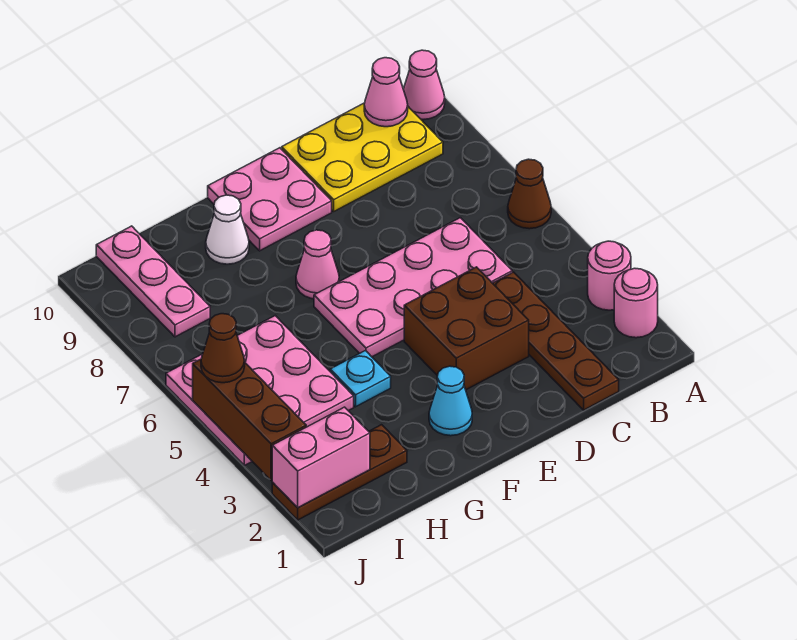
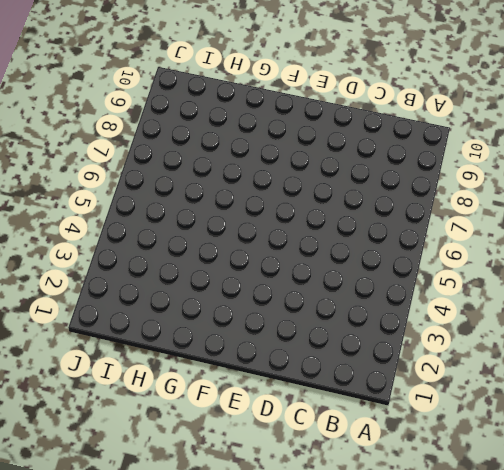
none -> pink round brick A2 level 1
none -> pink round brick A3 level 1
none -> brown cone A6 level 1

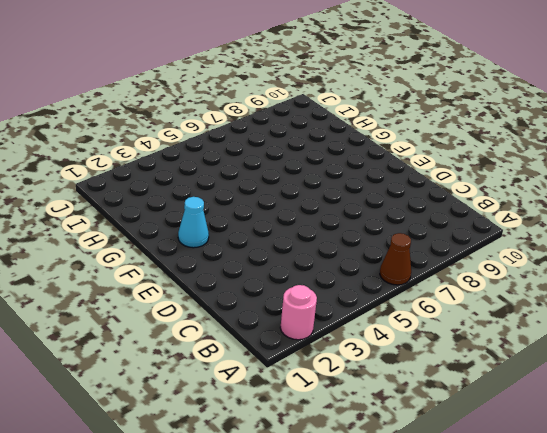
none -> pink round brick A3 level 1
none -> pink cone A10 level 1
none -> yellow plate B9:D10 level 1

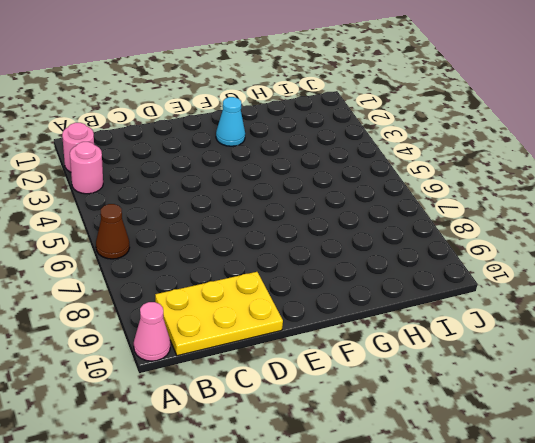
none -> brown plate C1:C4 level 1
none -> pink plate C5:F6 level 1
none -> brown brick D3:E4 level 1

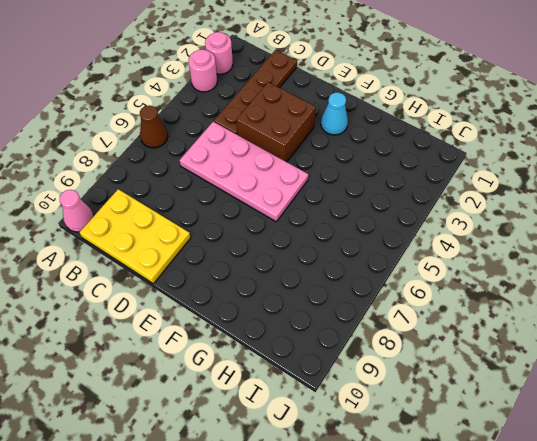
none -> pink plate E9:F10 level 1
none -> pink cone F7 level 1
none -> cyan plate G4 level 1

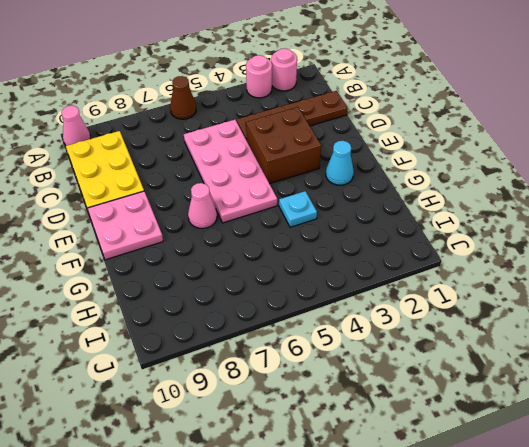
none -> white cone G9 level 1
none -> brown plate H2:J2 level 1
none -> pink plate H4:J6 level 1

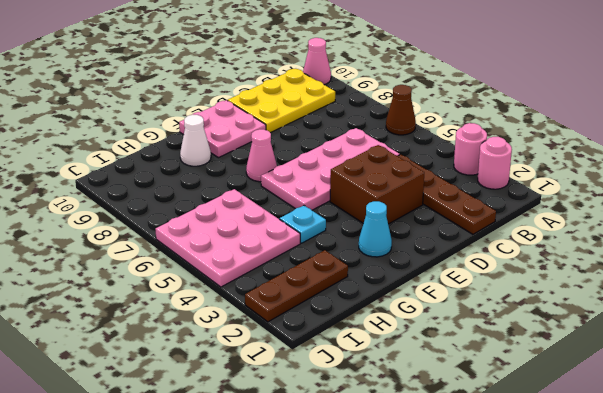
none -> pink plate I8:I10 level 1
none -> pink cone B10 level 2
none -> pink brick I2:J2 level 2

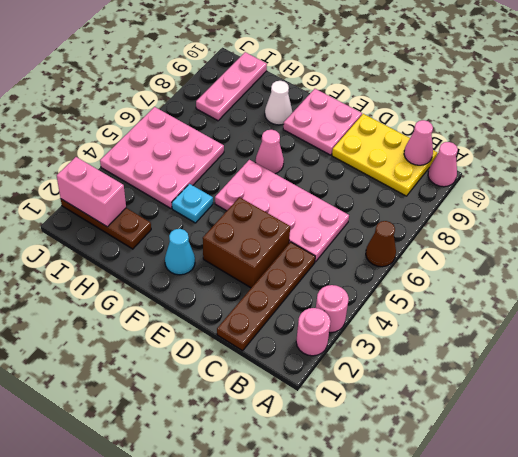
none -> brown brick J3:J5 level 2
none -> brown cone J5 level 3

